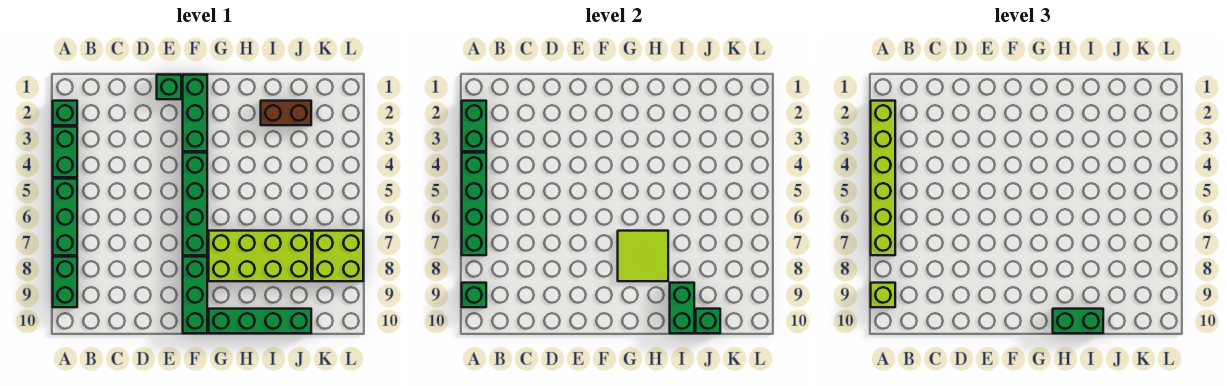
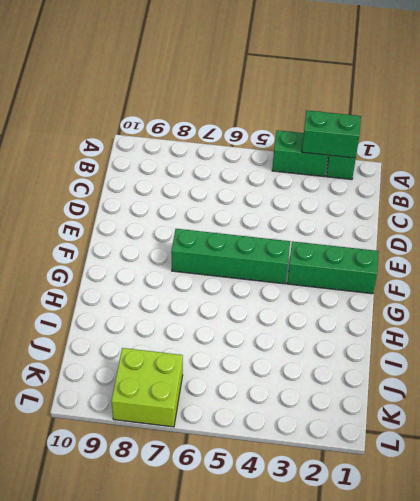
none -> green brick A5:A7 level 1
none -> green brick A8:A9 level 1
none -> green brick E1 level 1

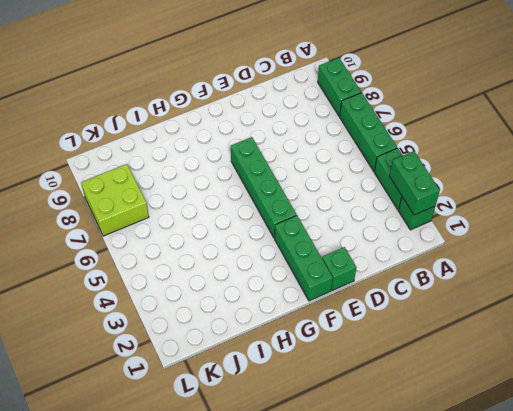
none -> green brick F8:F10 level 1
none -> lime brick G7:J8 level 1
none -> green brick G10:J10 level 1

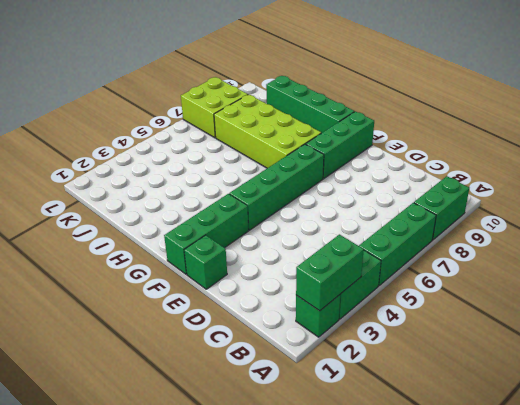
none -> brown brick I2:J2 level 1
none -> green brick A4:A7 level 2
none -> green brick A9 level 2

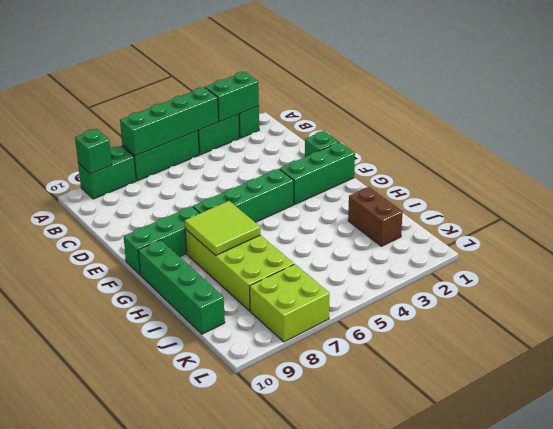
none -> green brick I9:I10 level 2
none -> green brick J10 level 2
none -> lime brick A2:A7 level 3

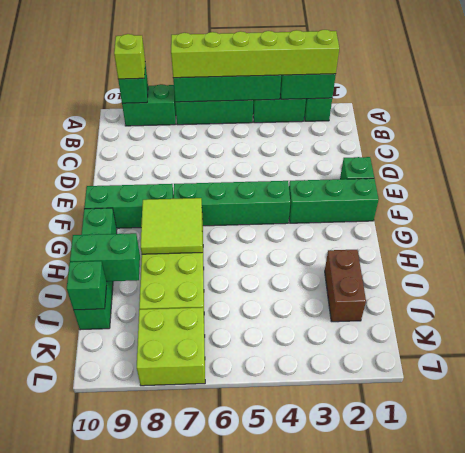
none -> green brick H10:I10 level 3

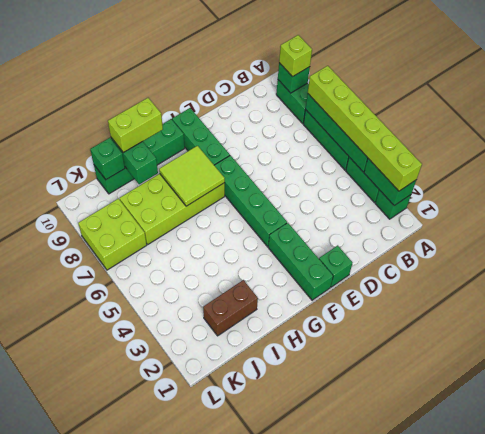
lime brick H10:I10 level 3 -> green brick H10:I10 level 3

